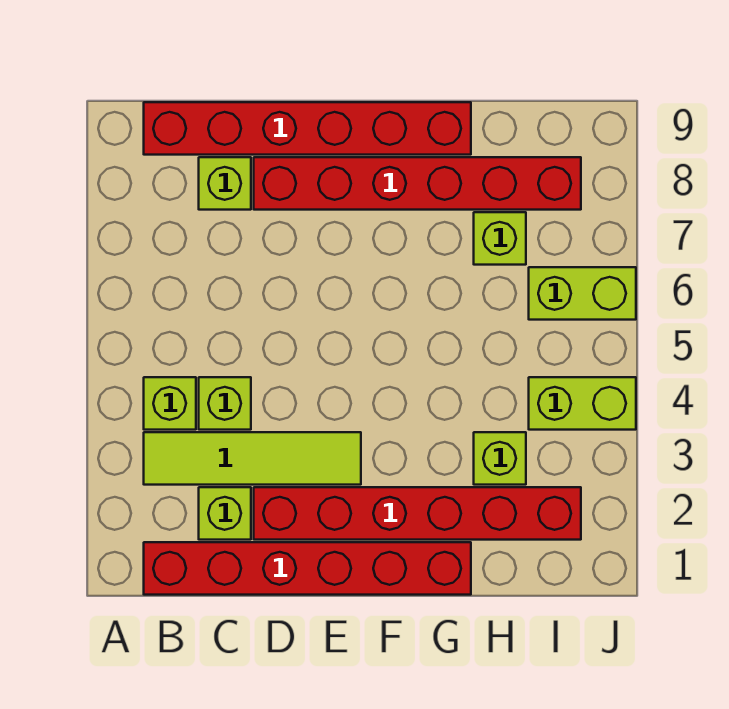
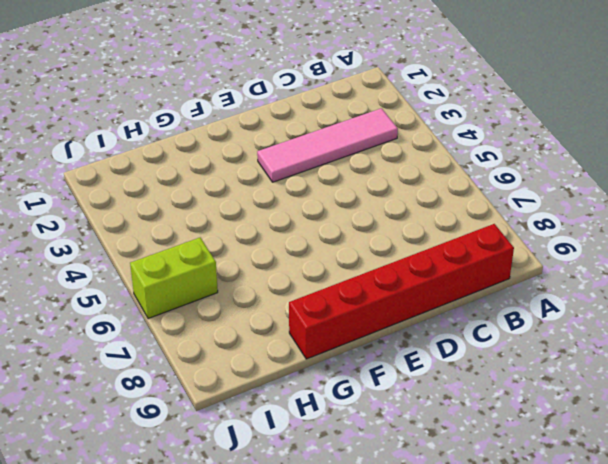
pink tile B3:E3 level 1 -> lime tile B3:E3 level 1
none -> red brick B1:G1 level 1
none -> lime brick B4 level 1
none -> lime brick C2 level 1

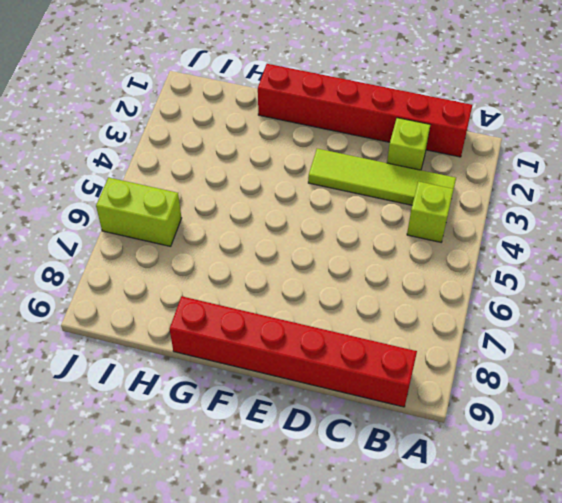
none -> lime brick C4 level 1
none -> lime brick C8 level 1
none -> red brick D2:I2 level 1

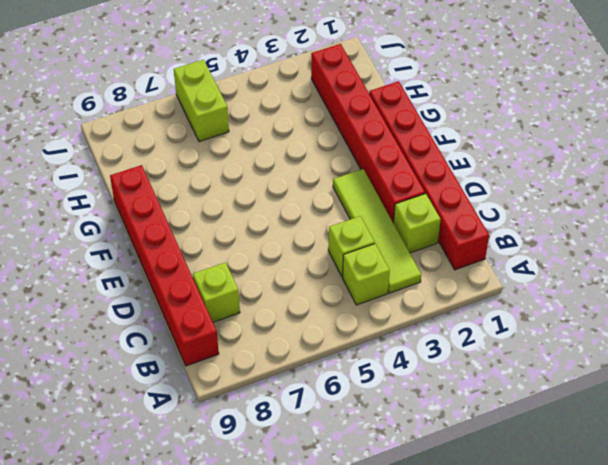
none -> red brick D8:I8 level 1
none -> lime brick H3 level 1
none -> lime brick H7 level 1

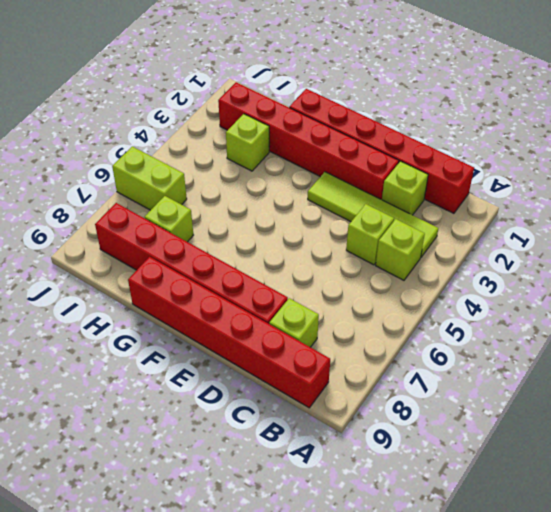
none -> lime brick I4:J4 level 1

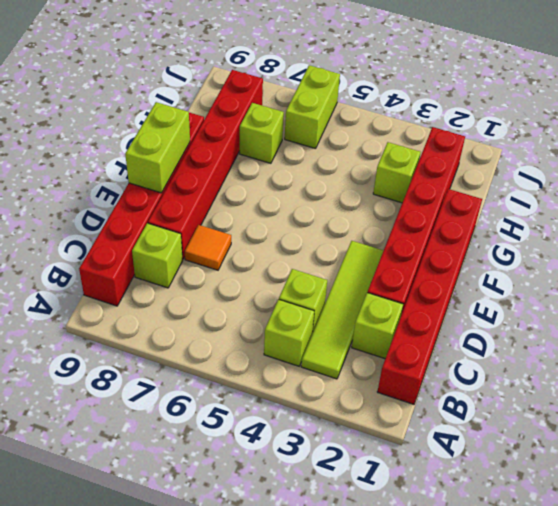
orange tile D7 level 1 -> none
lime brick E9:F9 level 2 -> lime brick I4:J4 level 1

